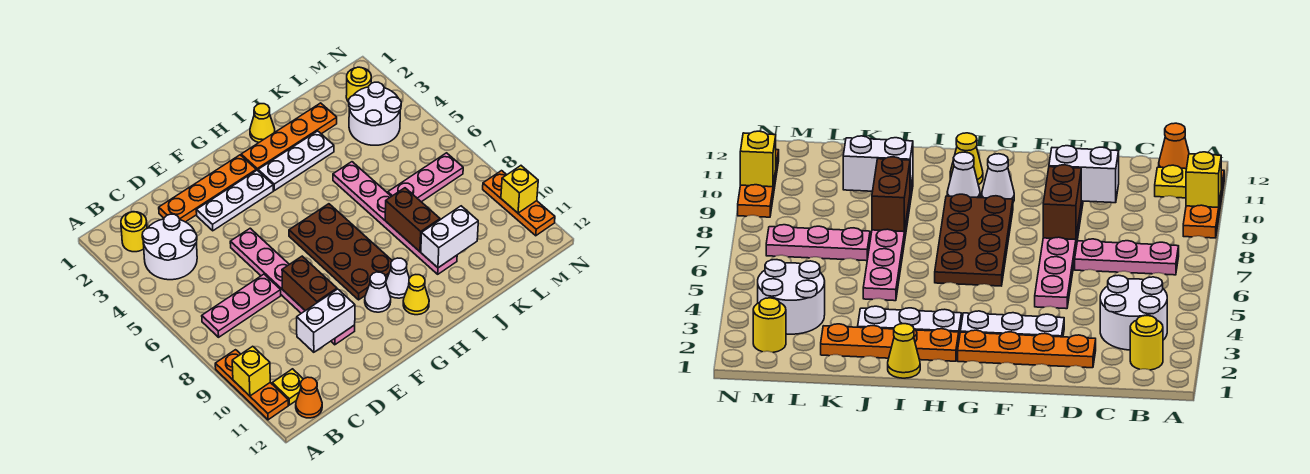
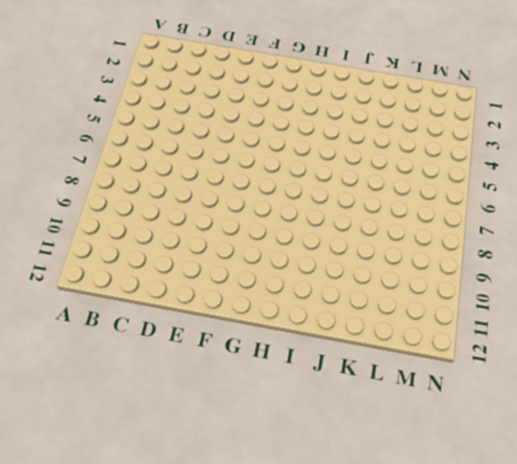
none -> orange plate A9:A11 level 1
none -> yellow round brick B2 level 1
none -> white round brick B3:C4 level 1

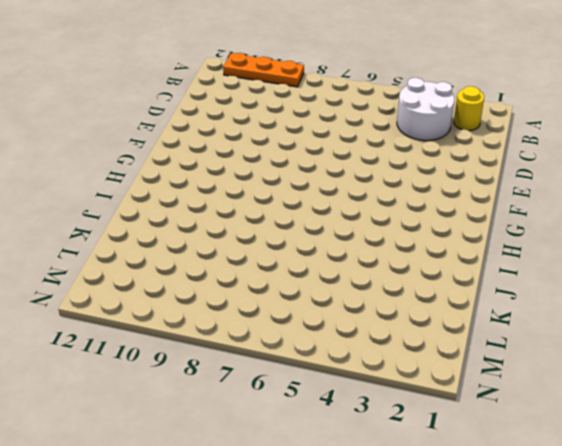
none -> pink plate B7:D7 level 1
none -> yellow plate B11 level 1
none -> orange cone B12 level 1

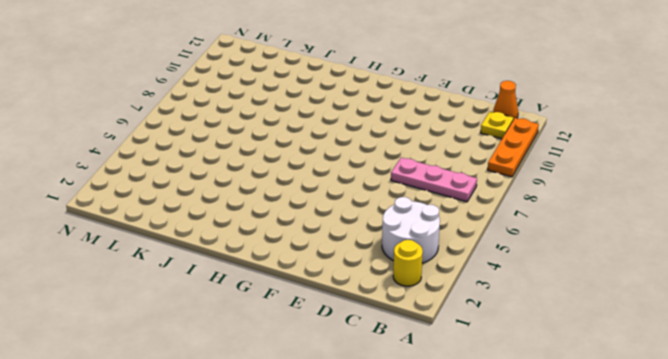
none -> orange plate D2:G2 level 1
none -> white plate E3:G3 level 1
none -> pink plate E5:E10 level 1

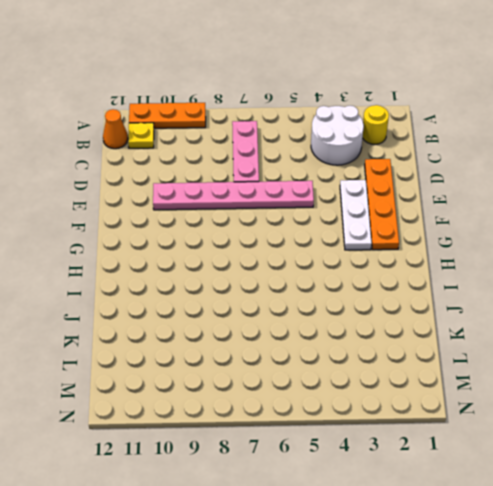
none -> brown plate G6:H9 level 1
none -> white cone G10 level 1
none -> orange plate H2:K2 level 1

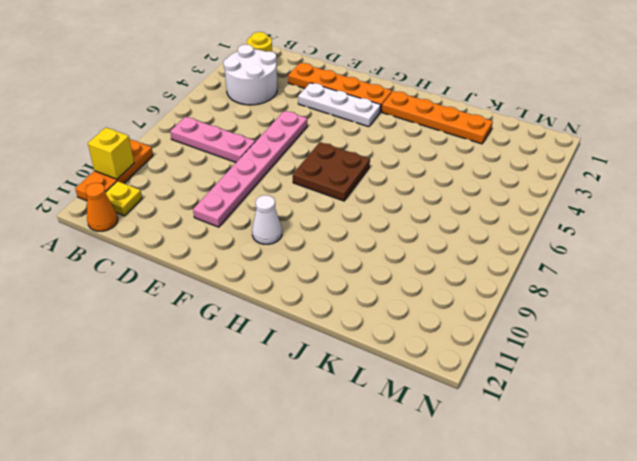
brown plate G6:H7 level 1 -> brown plate G6:H9 level 1
none -> white plate H3:J3 level 1
none -> white cone H10 level 1
none -> yellow cone H11 level 1

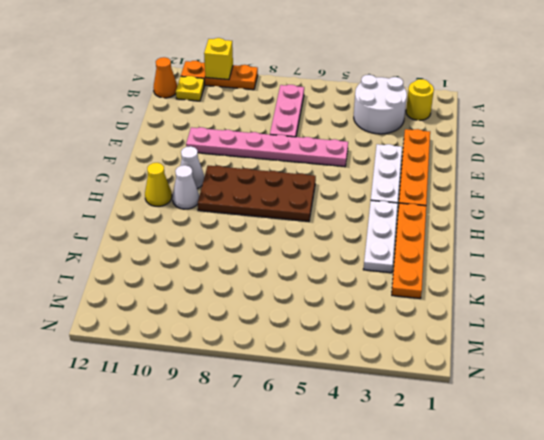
none -> yellow cone I1 level 1
none -> pink plate J5:J10 level 1
none -> pink plate K7:M7 level 1

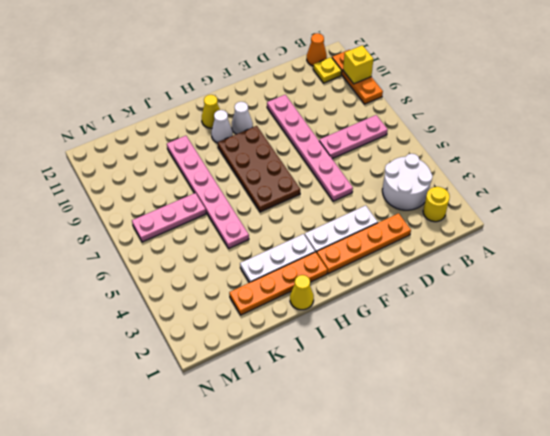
none -> white round brick L3:M4 level 1
none -> yellow round brick M2 level 1
none -> orange plate N9:N11 level 1

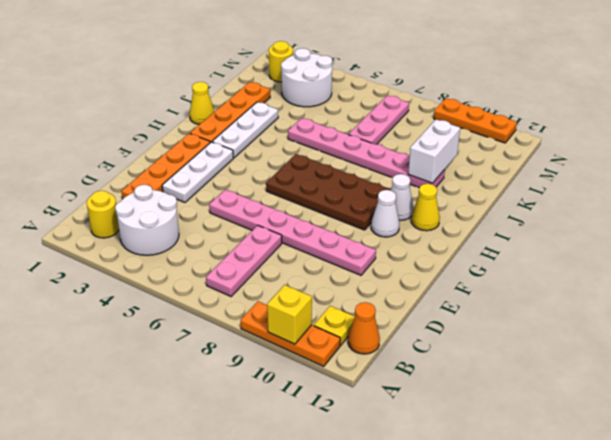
none -> white brick D10:E10 level 2
none -> brown brick E8:E9 level 2
none -> brown brick J8:J9 level 2

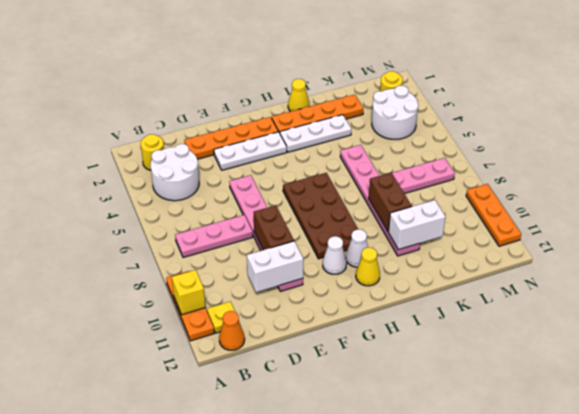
none -> yellow brick N10 level 2

